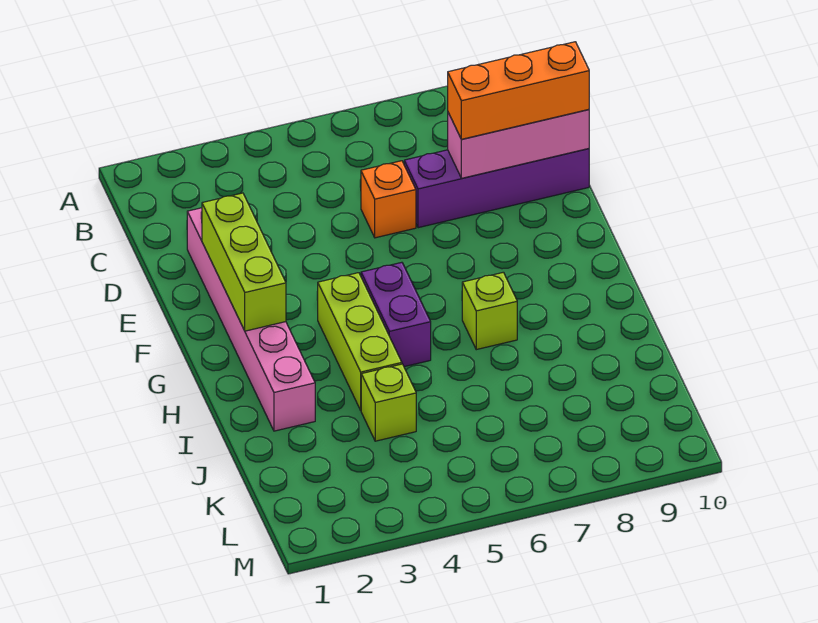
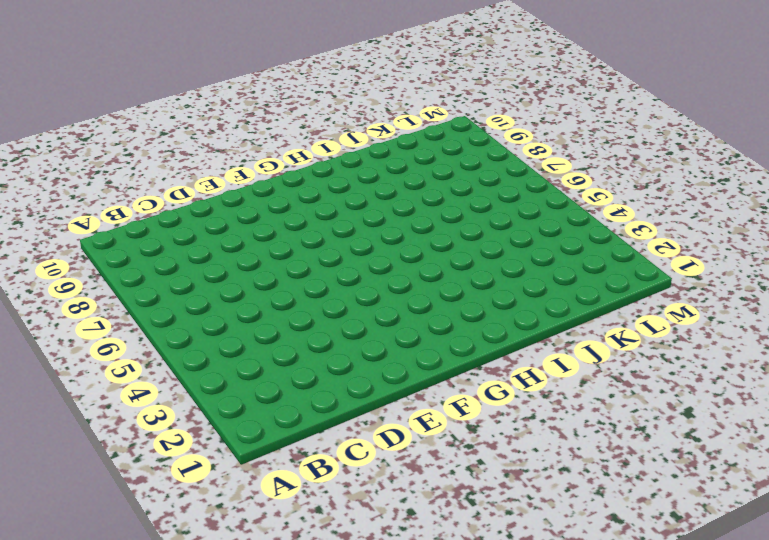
none -> pink brick D2:I2 level 1
none -> orange brick D6 level 1

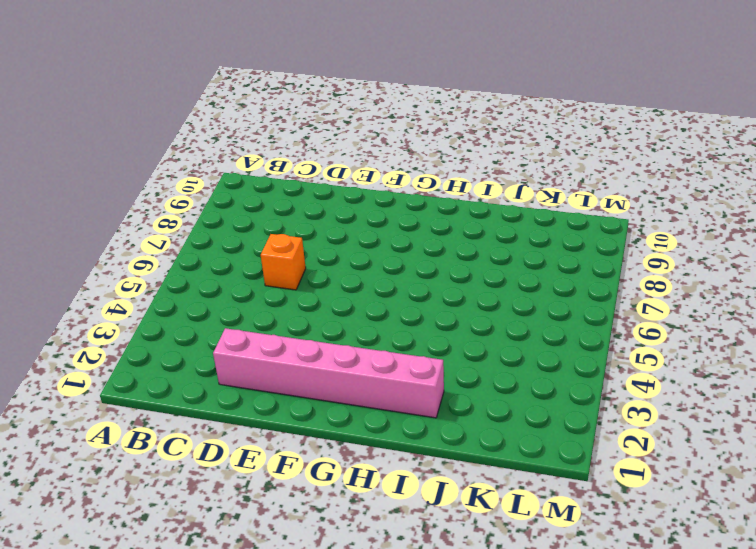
none -> purple brick D7:D10 level 1
none -> lime brick G4:I4 level 1

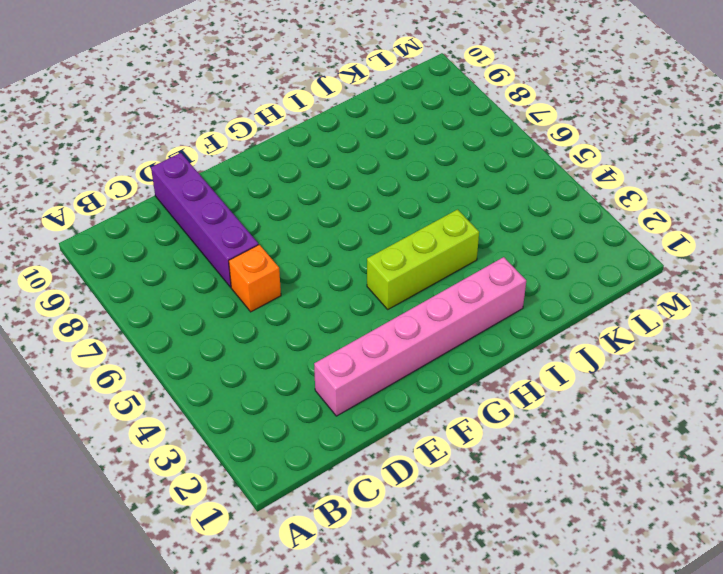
none -> purple brick G5:H5 level 1
none -> lime brick H7 level 1

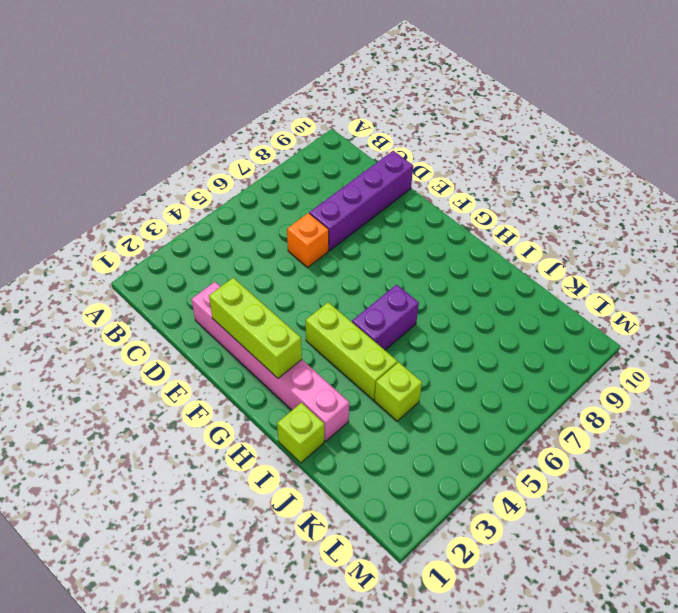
purple brick H5:H6 level 1 -> purple brick G5:H5 level 1
lime brick I1 level 1 -> lime brick H7 level 1
none -> pink brick D8:D10 level 2
none -> orange brick D8:D10 level 3

